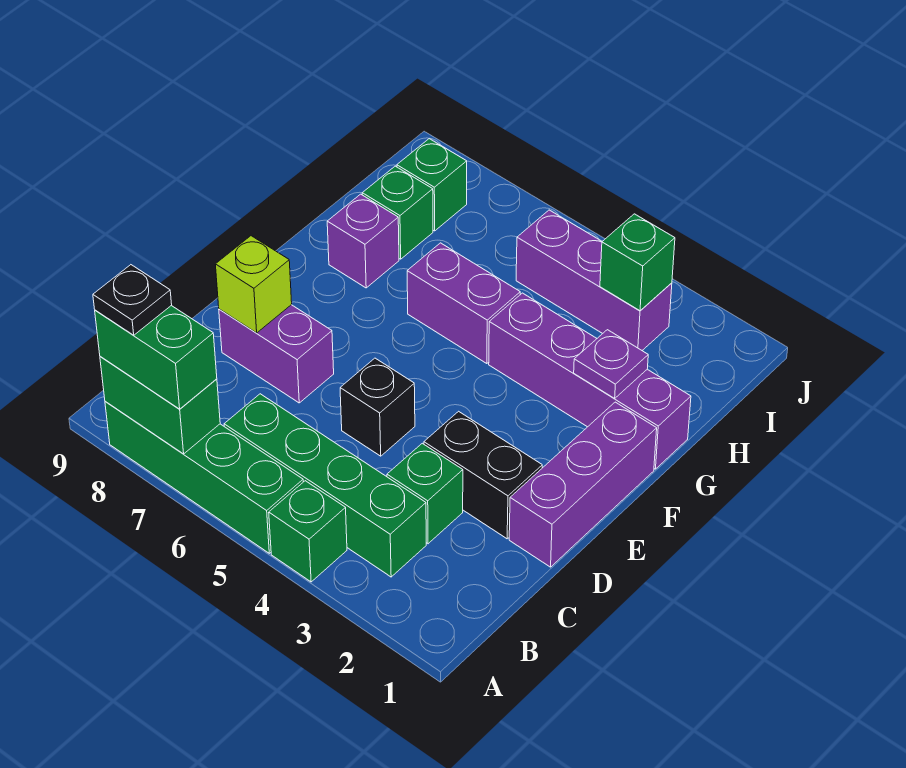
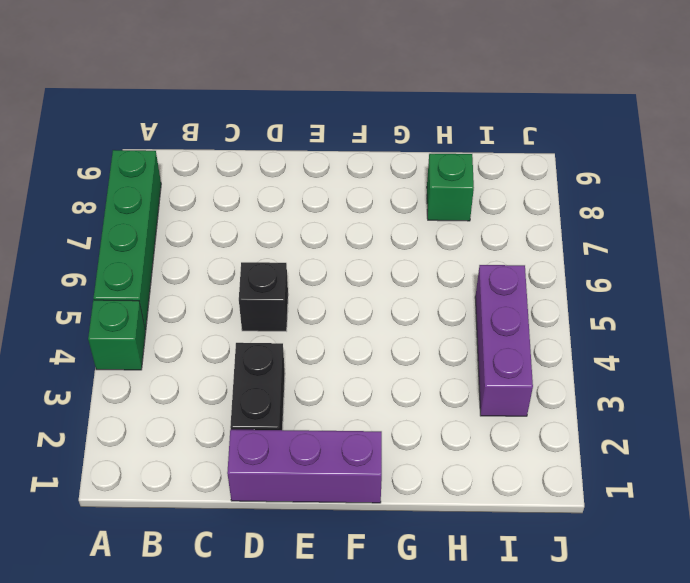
none -> green brick B3:B6 level 1
none -> green brick C3 level 1
none -> purple brick D7:D8 level 1

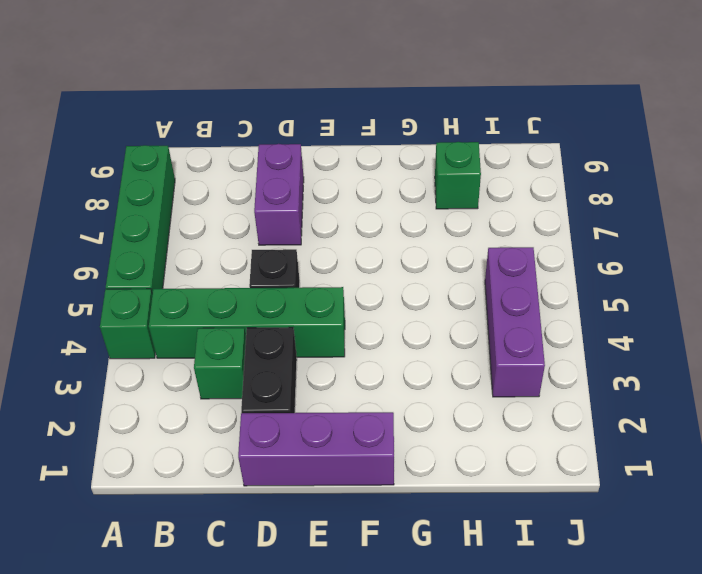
green brick B4:E4 level 1 -> green brick B3:B6 level 1
none -> purple brick G1:G4 level 1
none -> purple brick G5:G6 level 1
none -> purple brick G8 level 1

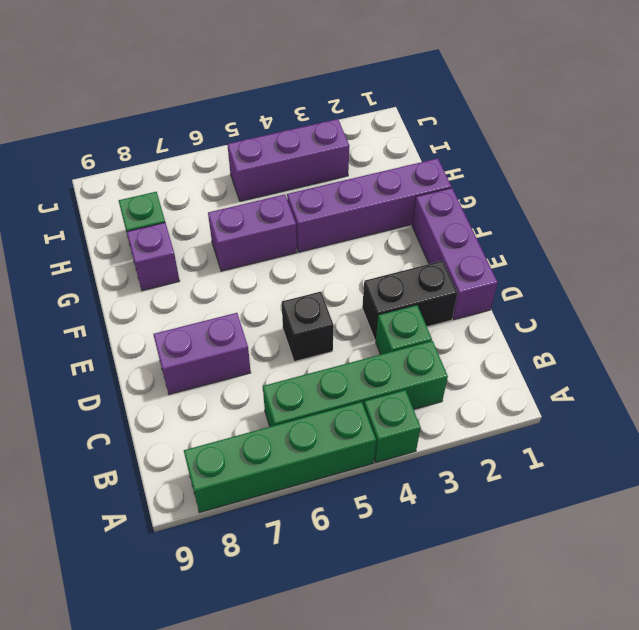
none -> green brick I8 level 1
none -> green brick A7:A8 level 2
none -> lime brick D8 level 2

